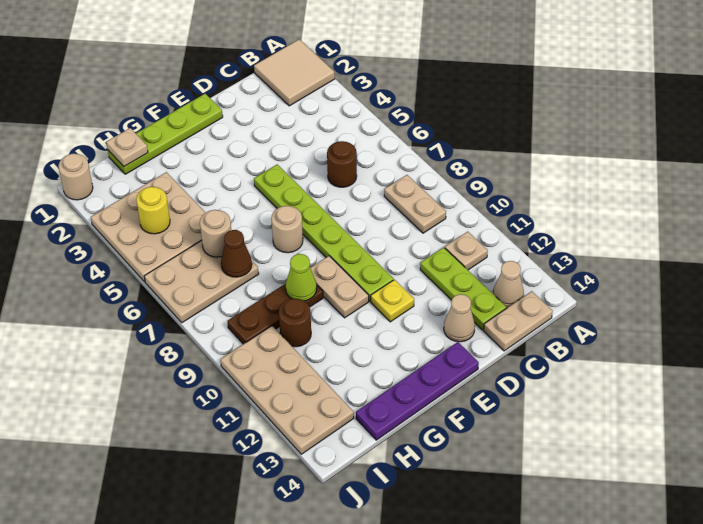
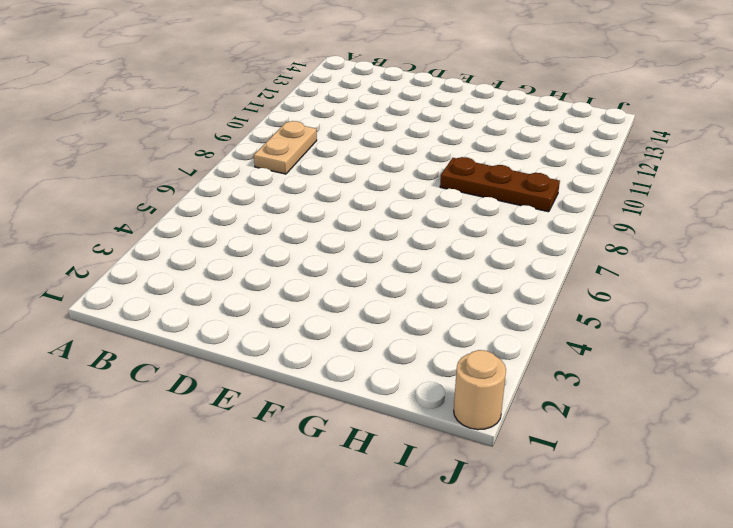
none -> tan tile A1:B2 level 1
none -> tan plate B11 level 1
none -> tan cone B13 level 1

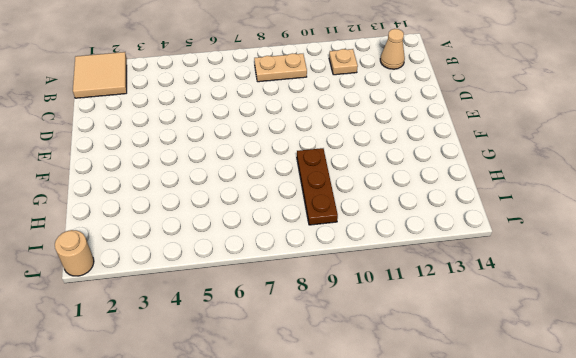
none -> tan plate B14:C14 level 1
none -> brown round brick C6 level 1
none -> lime plate C11:C13 level 1

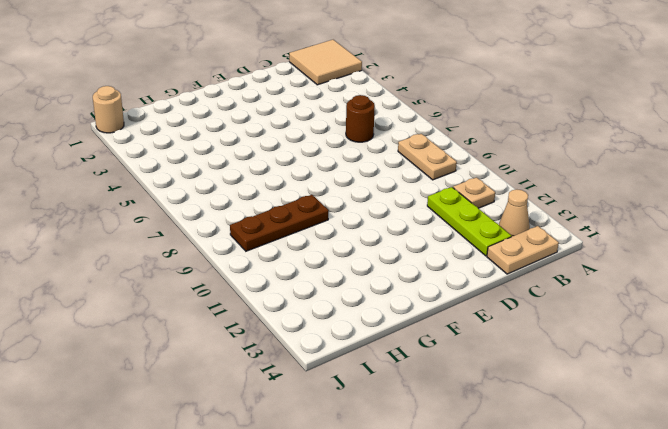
none -> tan cone D13 level 1
none -> lime plate E1:H1 level 1
none -> lime plate E5:E10 level 1

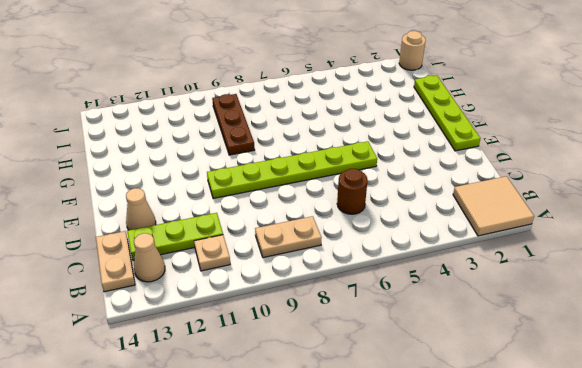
none -> yellow plate E11 level 1
none -> purple plate E14:H14 level 1
none -> tan round brick F7 level 1

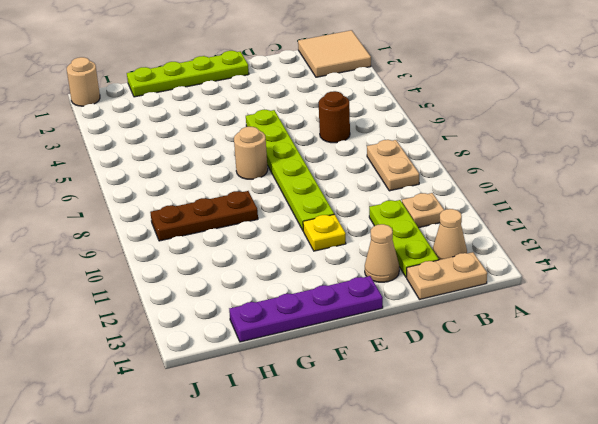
none -> tan plate F9:F10 level 1
none -> tan plate H3:J5 level 1
none -> tan plate H6:J7 level 1

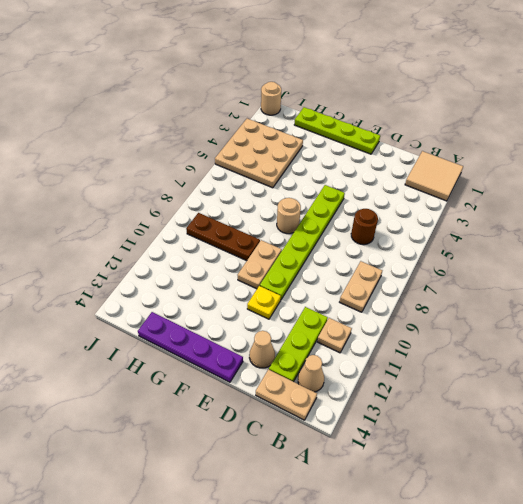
none -> tan plate H6:J7 level 1
none -> brown round brick H10 level 1
none -> tan plate I10:J13 level 1

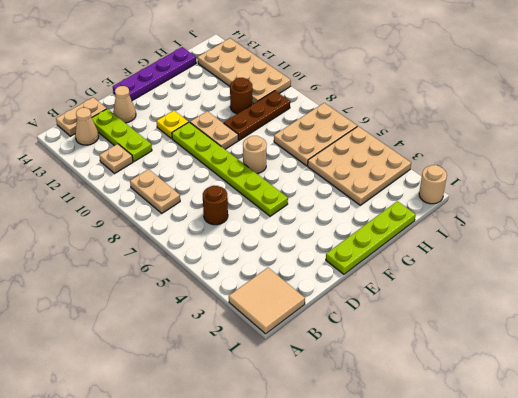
none -> lime cone G9 level 2
none -> tan plate H1 level 2
none -> tan round brick H6 level 2

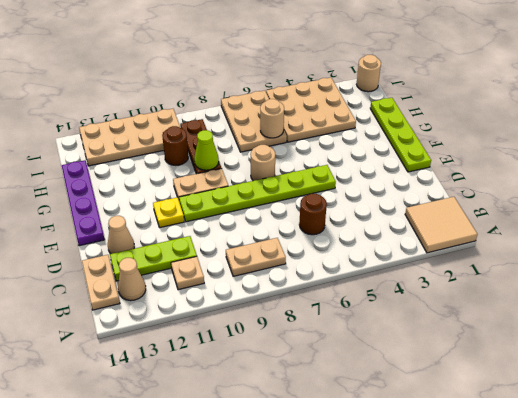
none -> tan plate H1 level 2
none -> brown cone H7 level 2
none -> yellow round brick I4 level 2

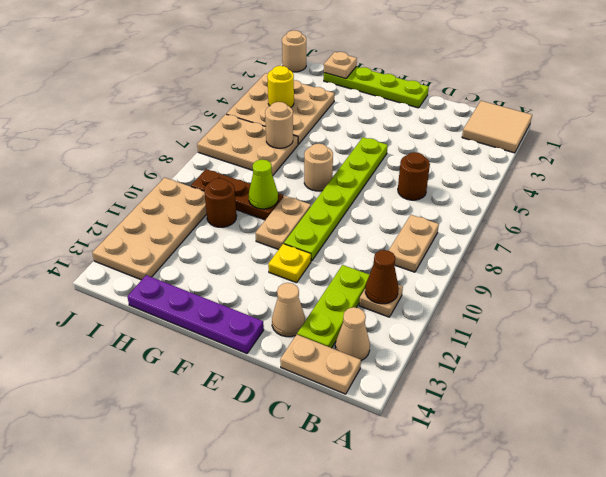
brown cone B11 level 2 -> brown cone H7 level 2

